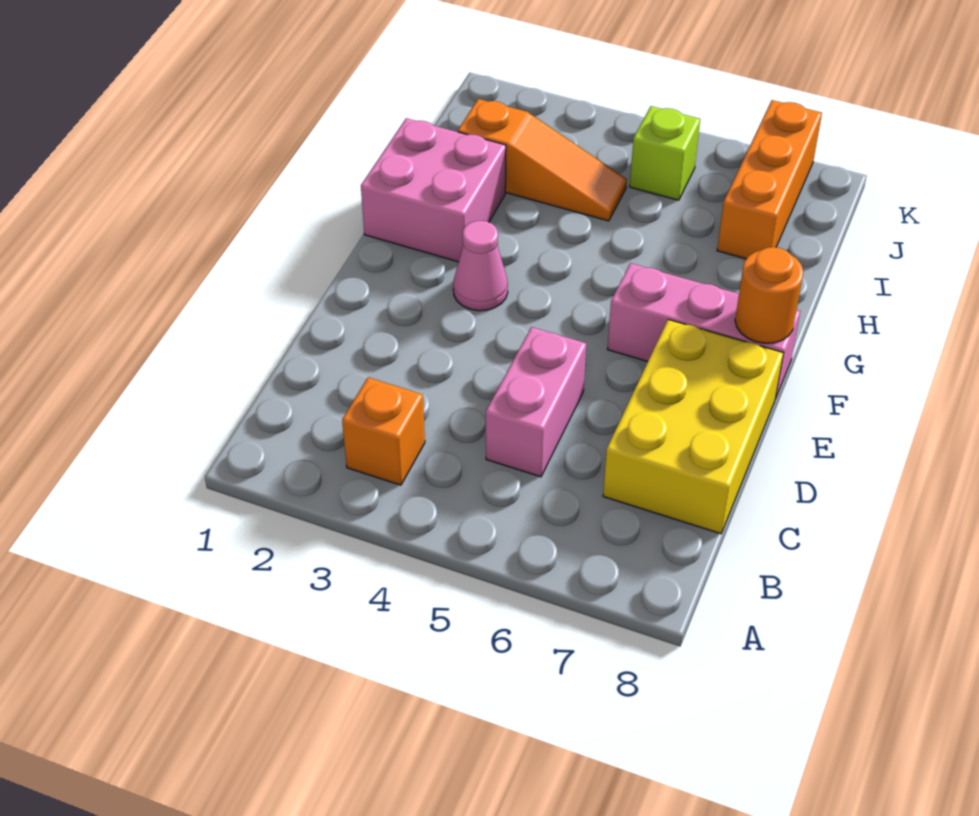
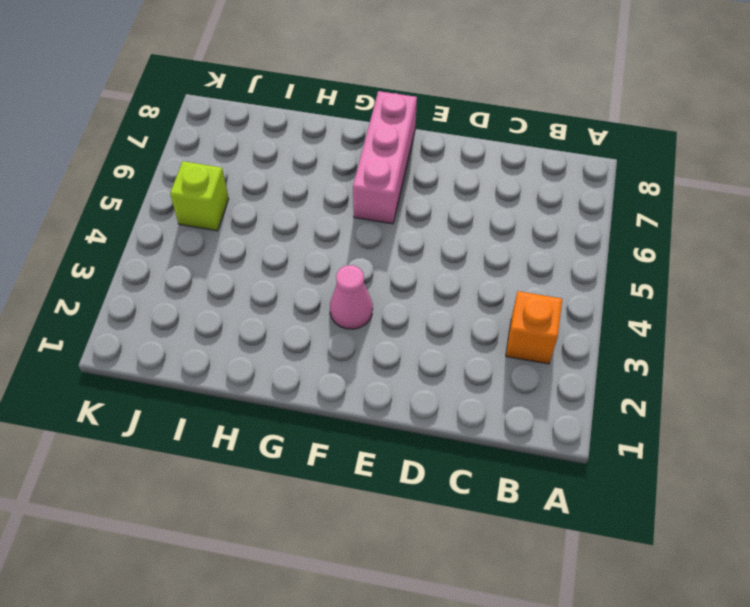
none -> pink brick C5:D5 level 1
none -> yellow brick C7:E8 level 1

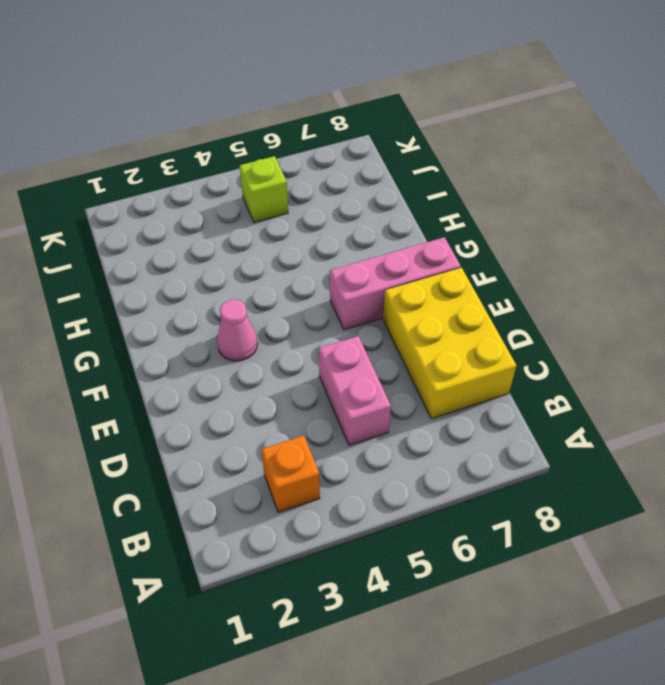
none -> pink brick G1:H2 level 1
none -> orange slope I2:I4 level 1 top 2

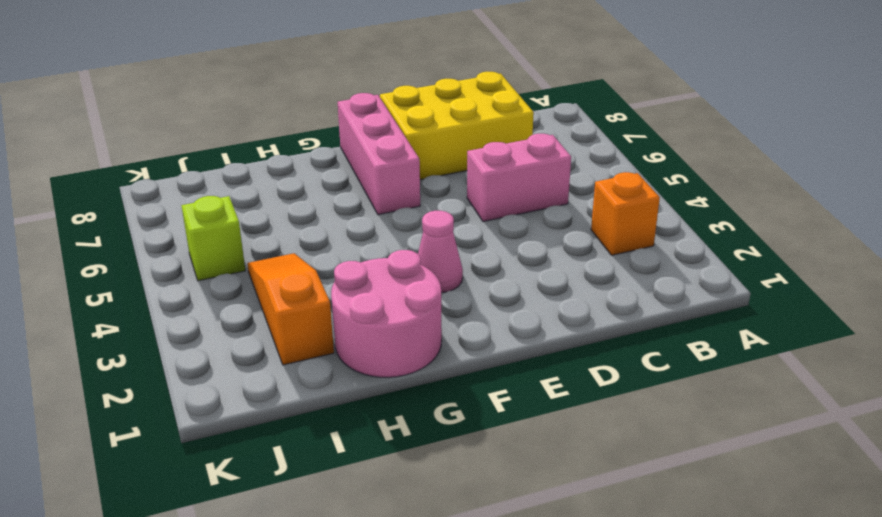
pink round brick G1:H2 level 1 -> pink brick G1:H2 level 1
none -> orange brick I7:K7 level 1
none -> orange round brick F8 level 2

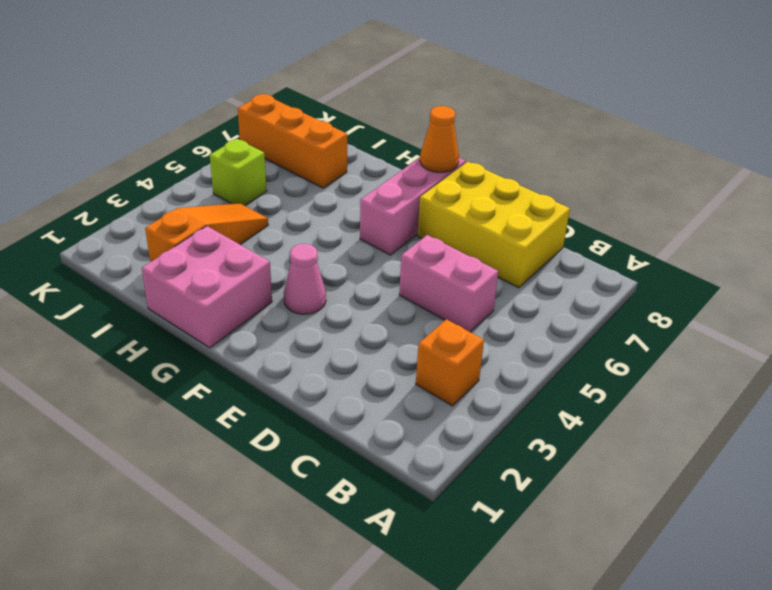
orange cone F8 level 2 -> orange round brick F8 level 2

